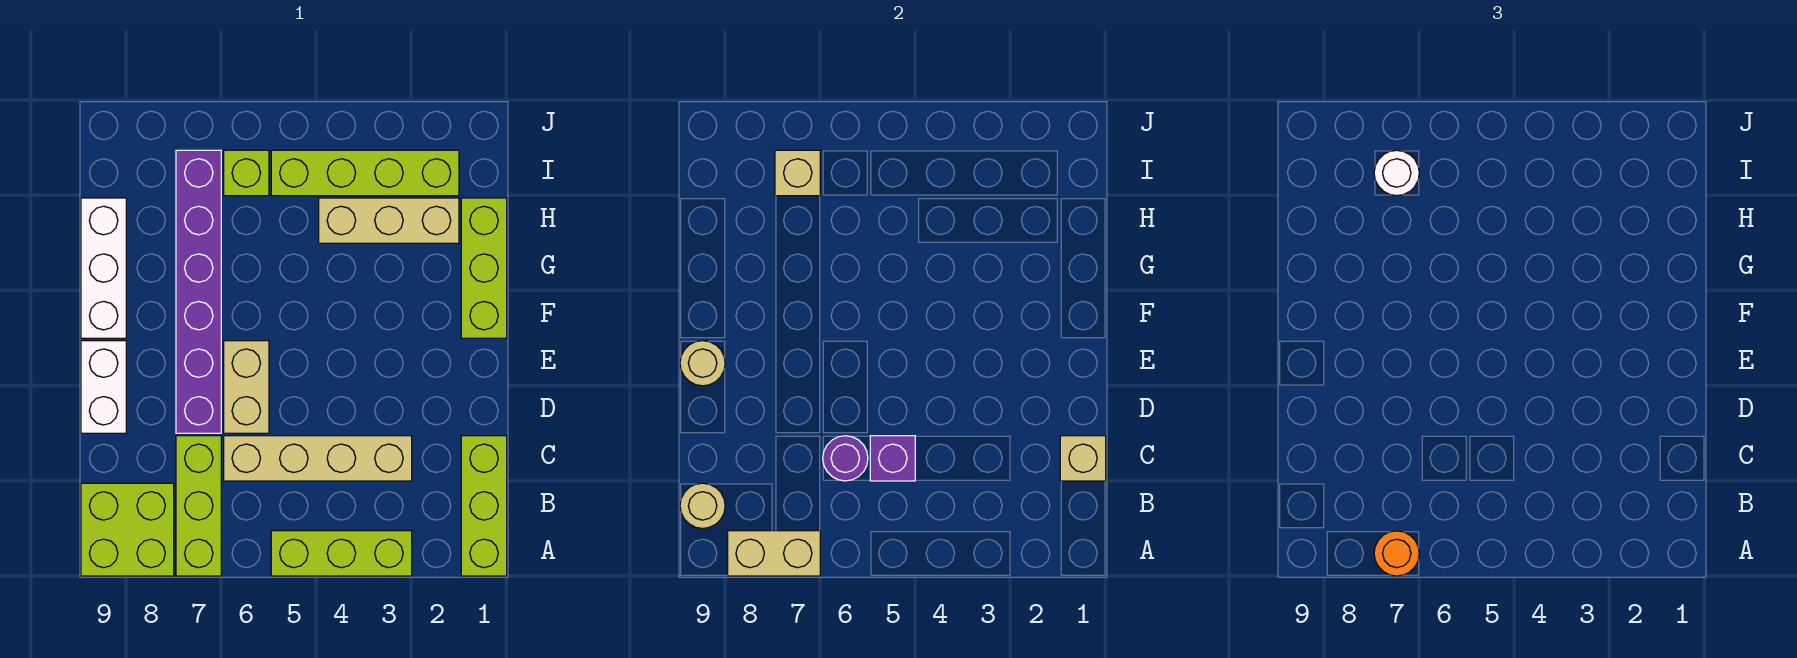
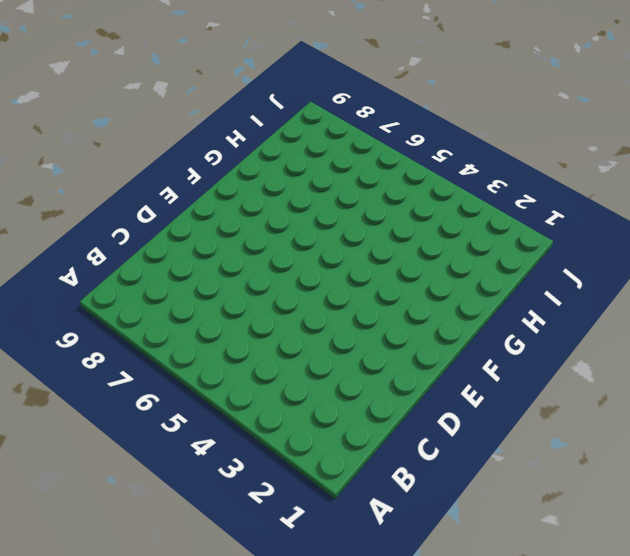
none -> lime brick A1:C1 level 1
none -> lime brick A3:A5 level 1
none -> lime brick A7:C7 level 1

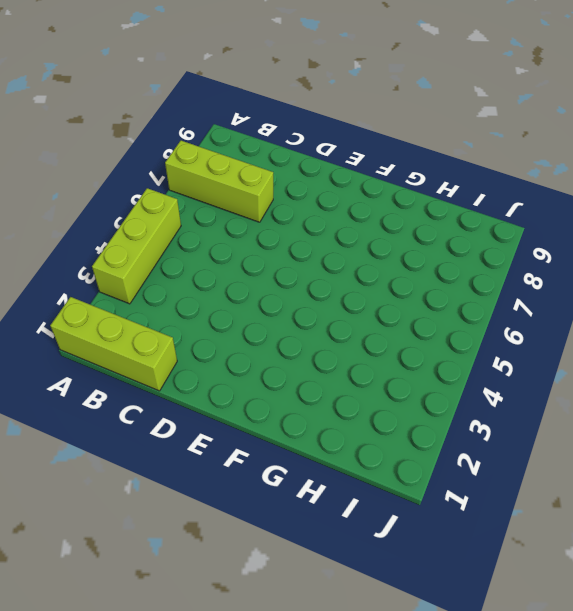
none -> lime brick A8:B9 level 1
none -> tan brick C3:C6 level 1
none -> tan brick D6:E6 level 1

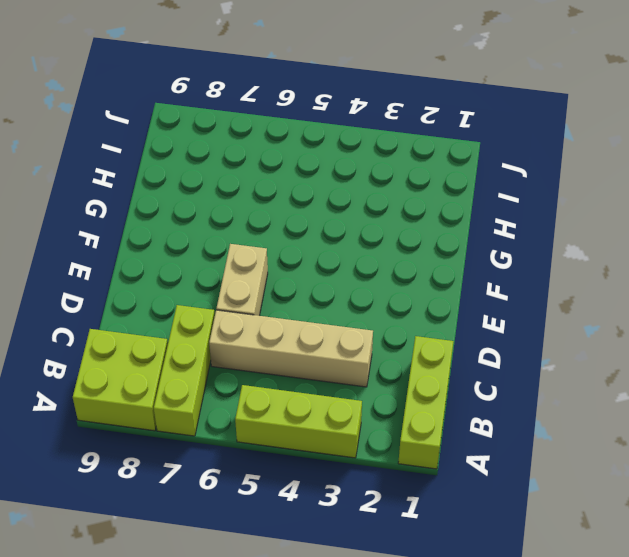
none -> purple brick D7:I7 level 1
none -> white brick D9:E9 level 1
none -> lime brick F1:H1 level 1

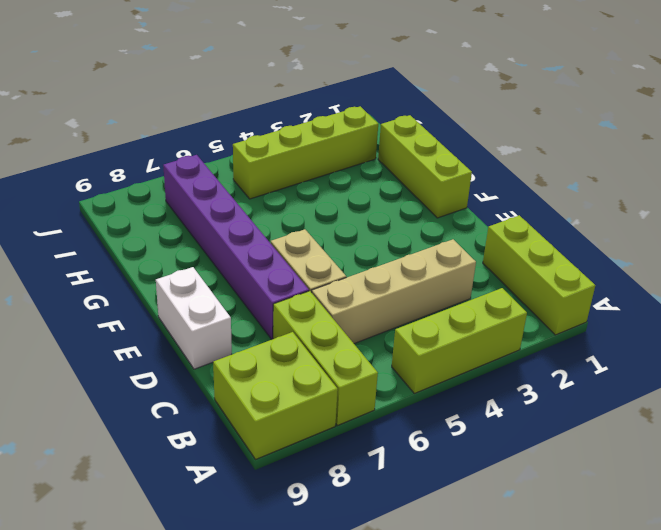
none -> white brick F9:H9 level 1
none -> tan brick H2:H4 level 1
none -> lime brick I6 level 1

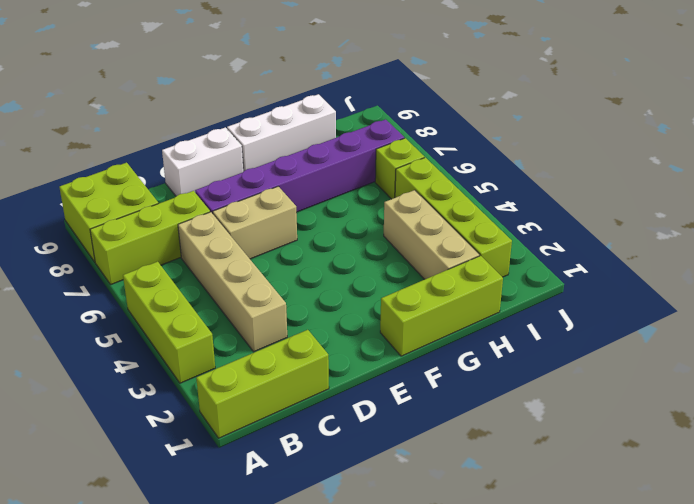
none -> tan brick A7:A8 level 2
none -> tan round brick B9 level 2
none -> tan brick C1 level 2

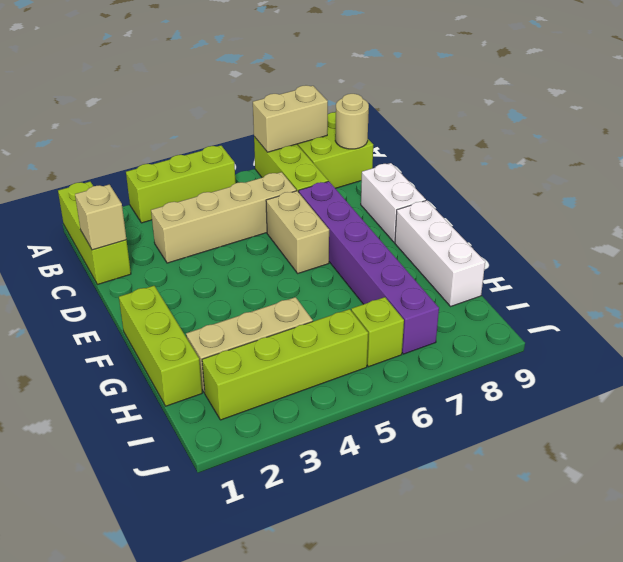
none -> purple brick C5 level 2
none -> purple round brick C6 level 2
none -> tan round brick E9 level 2

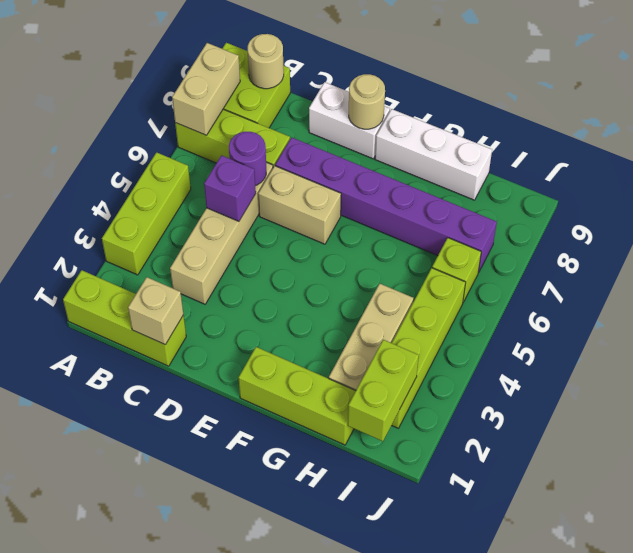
lime brick I1:I2 level 2 -> none
none -> tan brick I7 level 2
none -> orange round brick A7 level 3
none -> white round brick I7 level 3

